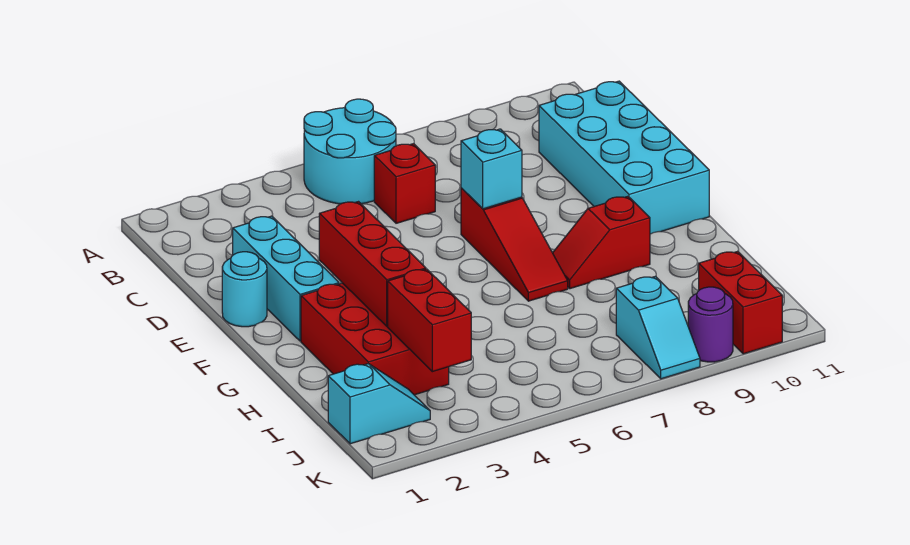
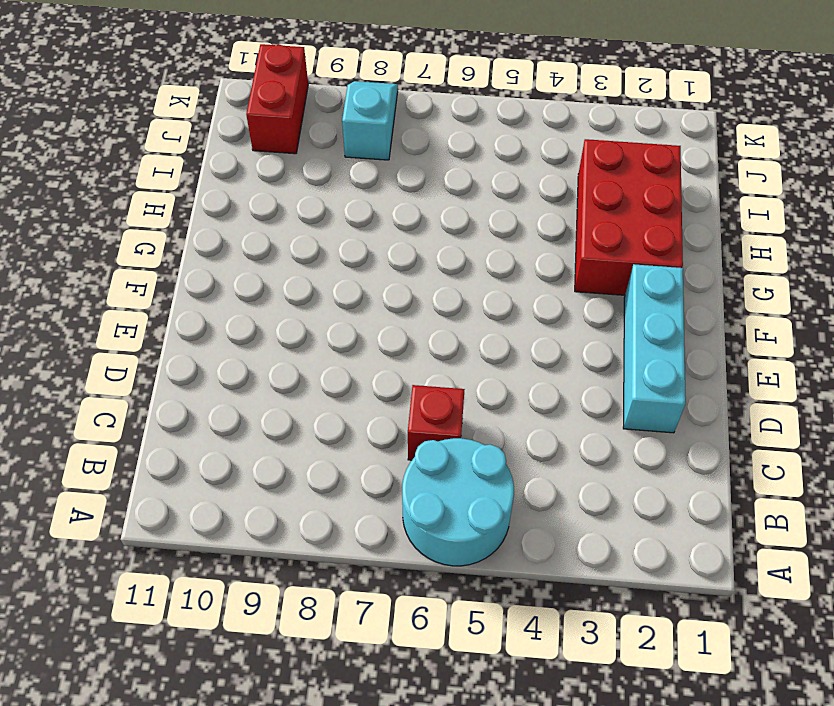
none -> cyan brick C10:F11 level 1
none -> cyan round brick E1 level 1
none -> red slope E7:G7 level 1 top E

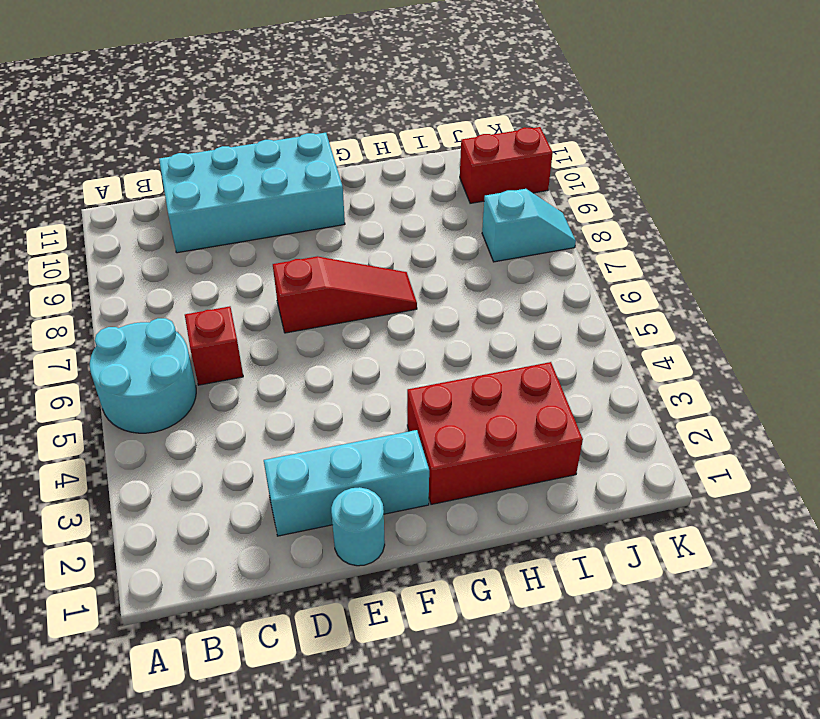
none -> red slope G8:G9 level 1 top 9
none -> cyan slope J1:J2 level 1 top 1
none -> purple round brick K9 level 1

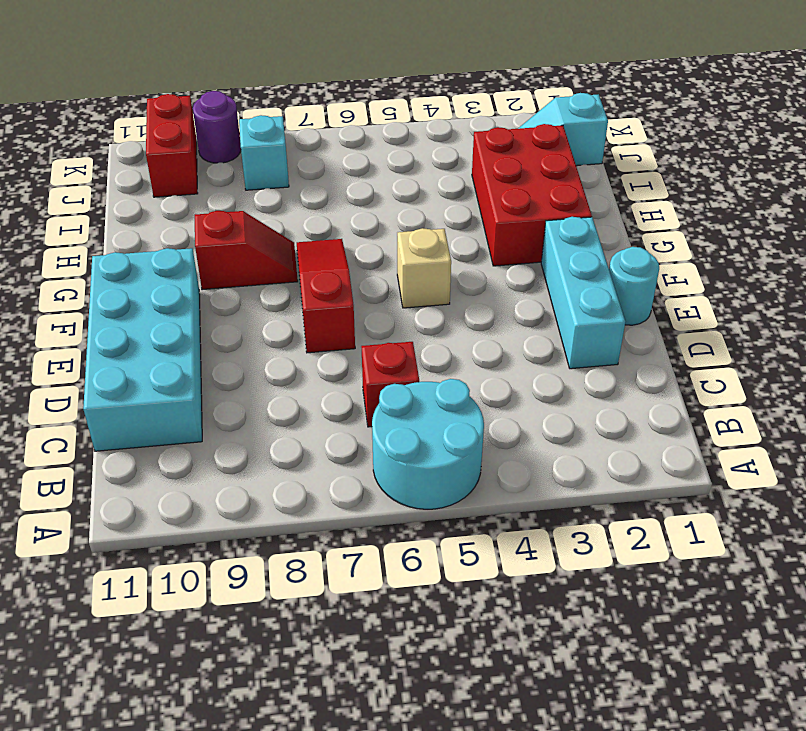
tan brick F5 level 1 -> none
none -> cyan brick E7 level 2
none -> red brick F3:H3 level 2
none -> red brick I3:J3 level 2

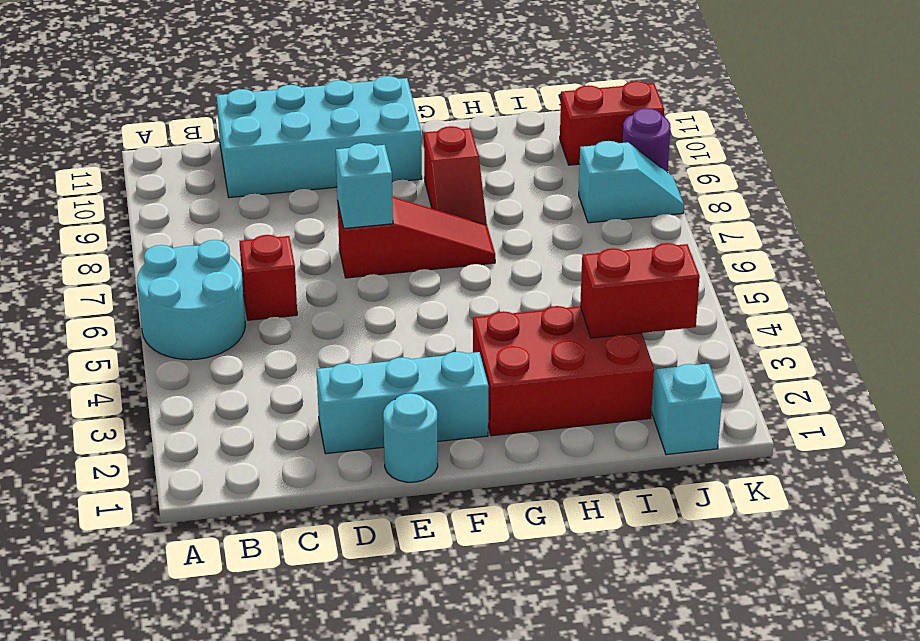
none -> red brick F3:H3 level 2

